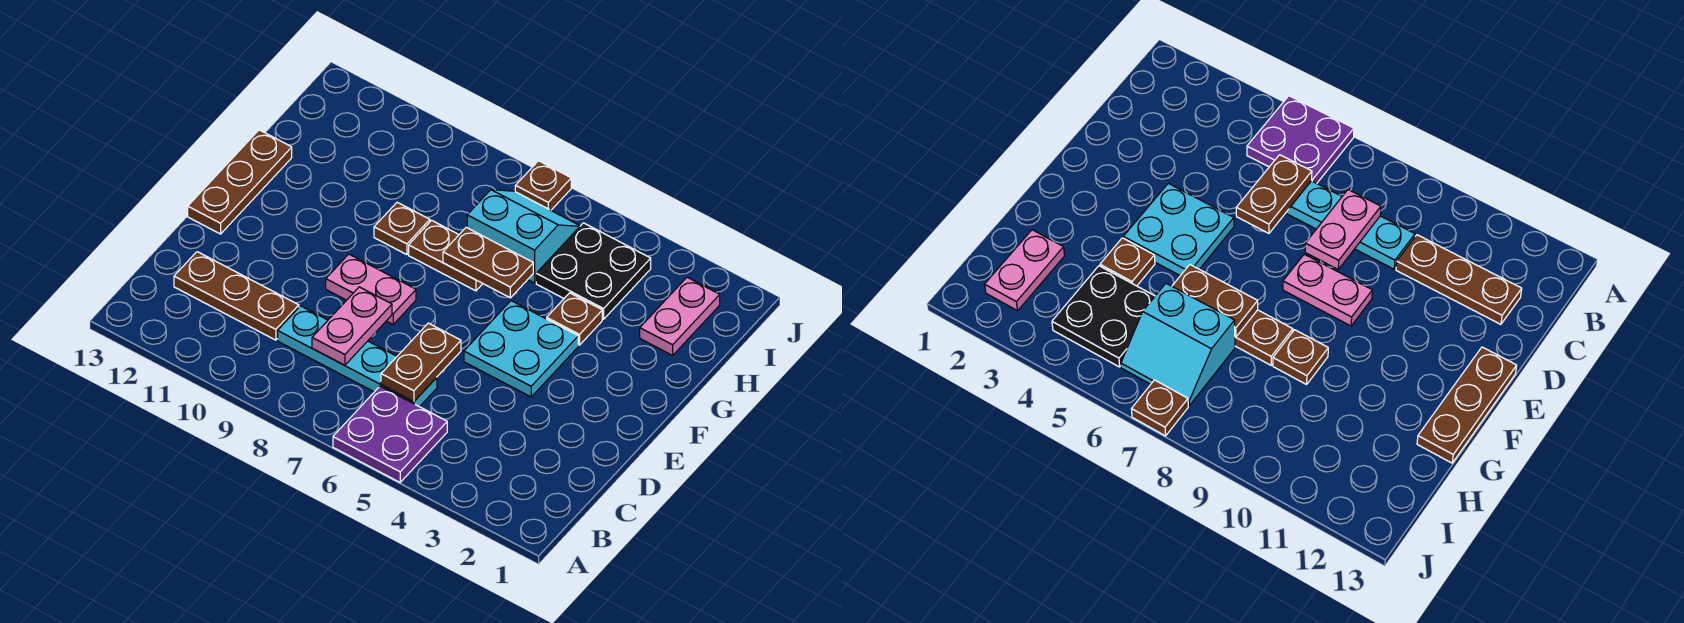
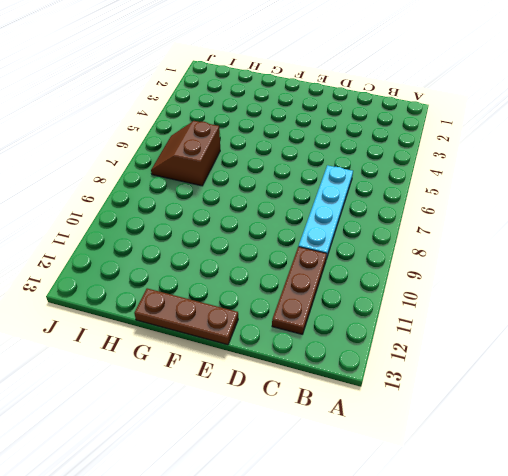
brown slope H6:I7 level 1 top H -> cyan slope H6:I7 level 1 top H
none -> purple plate A5:B6 level 1
none -> cyan plate E4:F5 level 1
none -> pink plate E8:E9 level 1

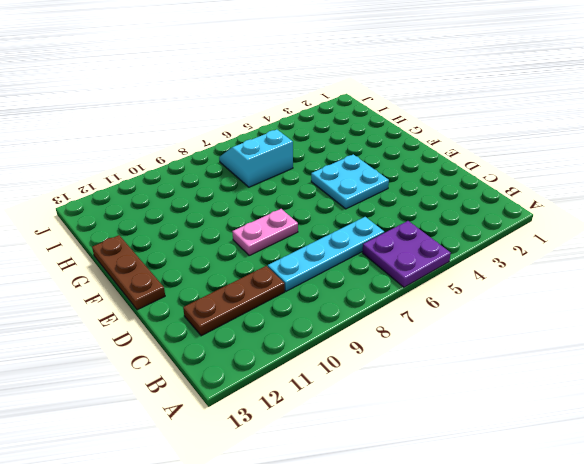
none -> brown plate G4 level 1
none -> brown plate G7:G8 level 1
none -> brown plate G9 level 1

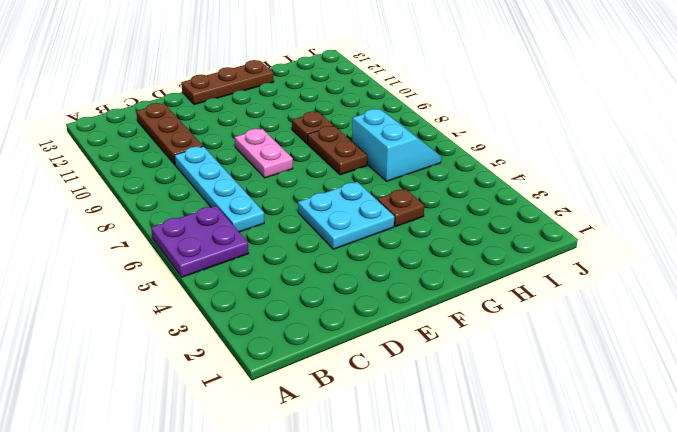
none -> pink plate H2:I2 level 1
none -> black plate H4:I5 level 1
none -> brown plate J7 level 1

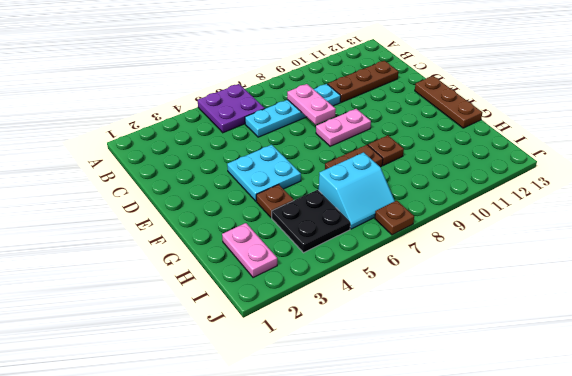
none -> brown plate C6:D6 level 2
none -> brown plate G6:G7 level 2

